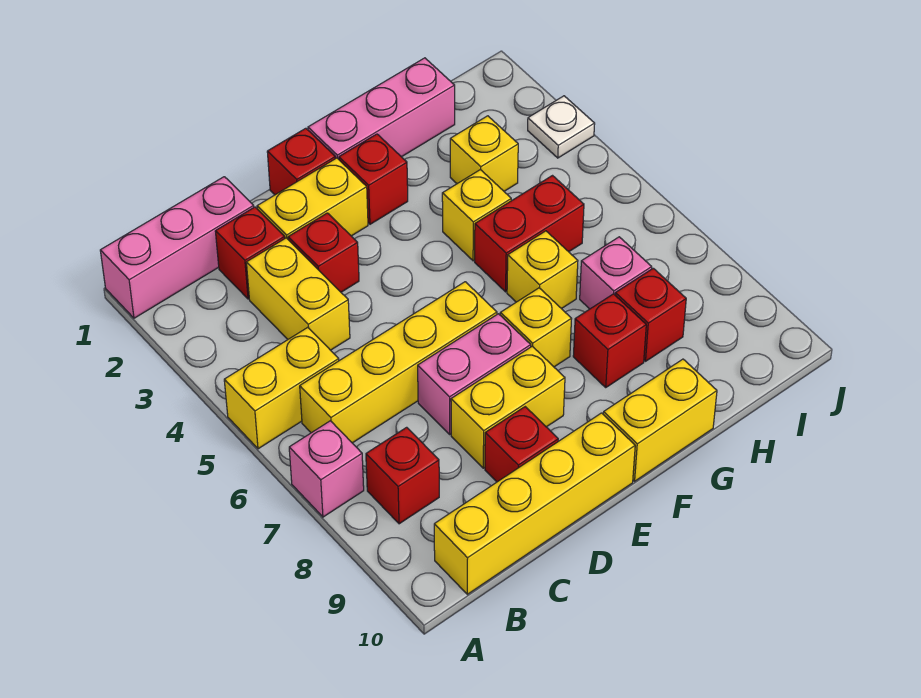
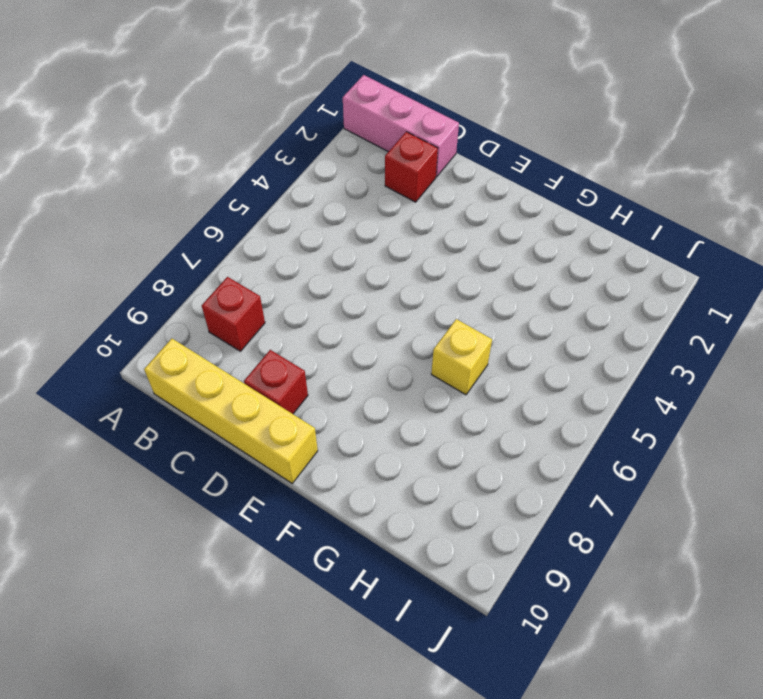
none -> yellow brick A5:B5 level 1
none -> pink brick A7 level 1
none -> yellow brick B6:E6 level 1

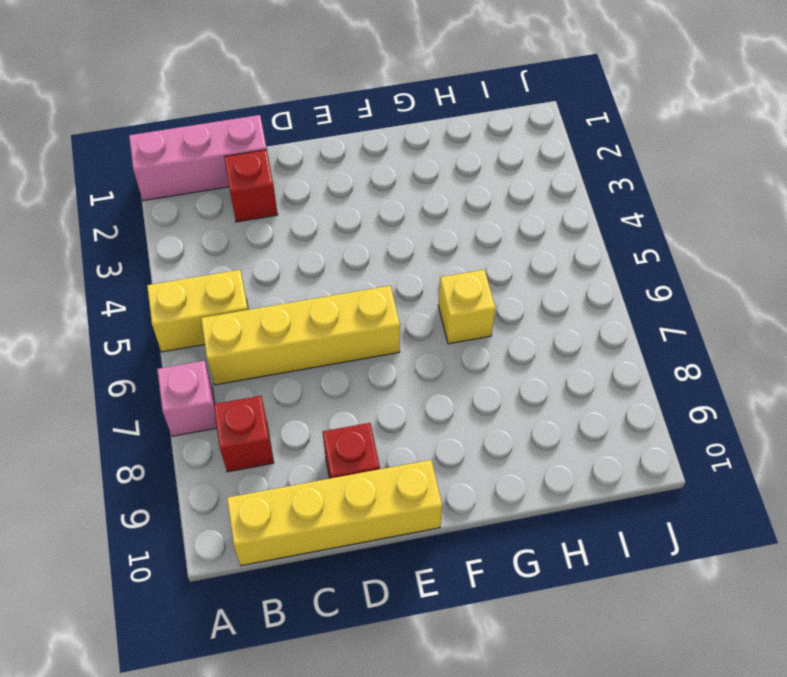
none -> yellow brick C3:C4 level 1
none -> yellow brick D2:E2 level 1
none -> red brick D3 level 1

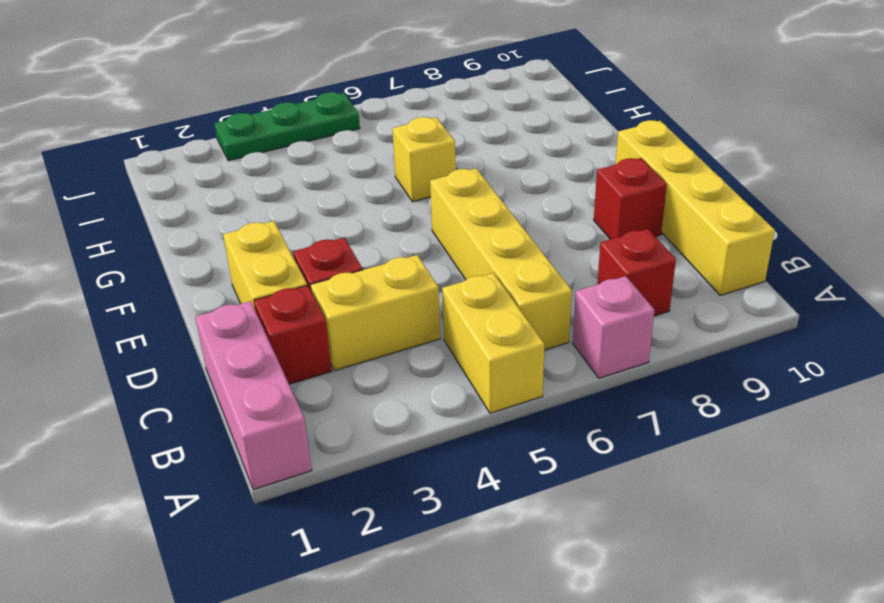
green plate J3:J5 level 1 -> white plate J3 level 1
none -> pink brick D7:E7 level 1
none -> yellow brick D8:E8 level 1
none -> red brick E1 level 1

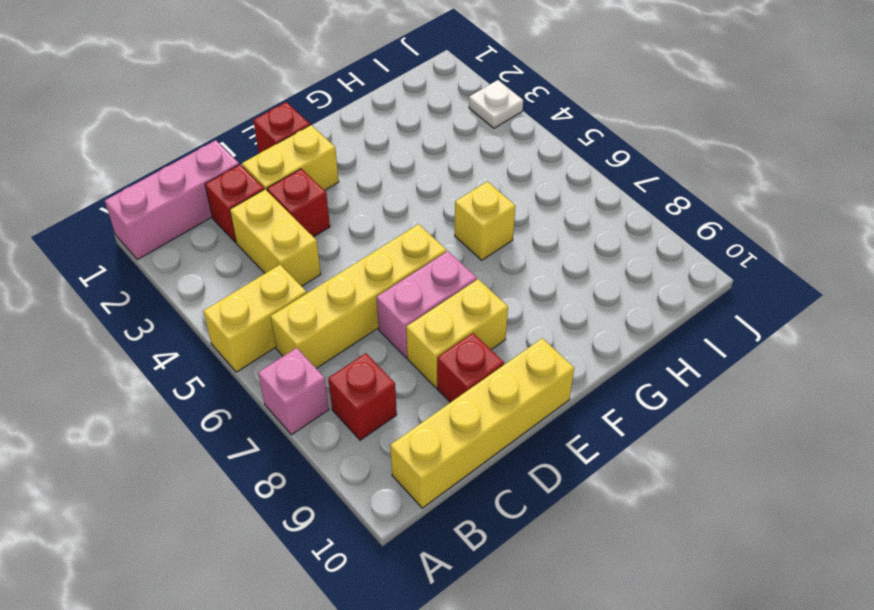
none -> pink brick F1:H1 level 1
none -> red brick F2 level 1
none -> yellow brick F7 level 1

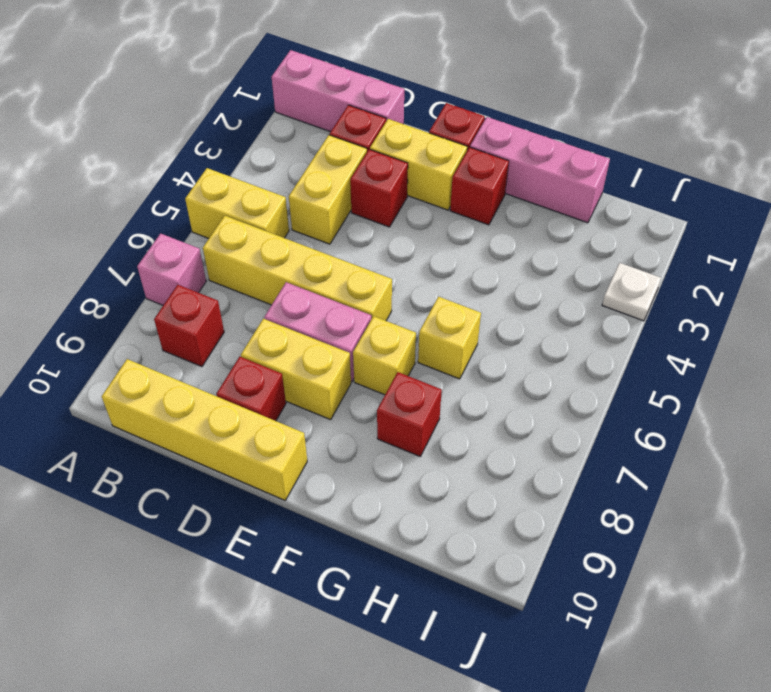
none -> yellow brick F10:G10 level 1
none -> yellow brick G4 level 1
none -> red brick G5:H5 level 1

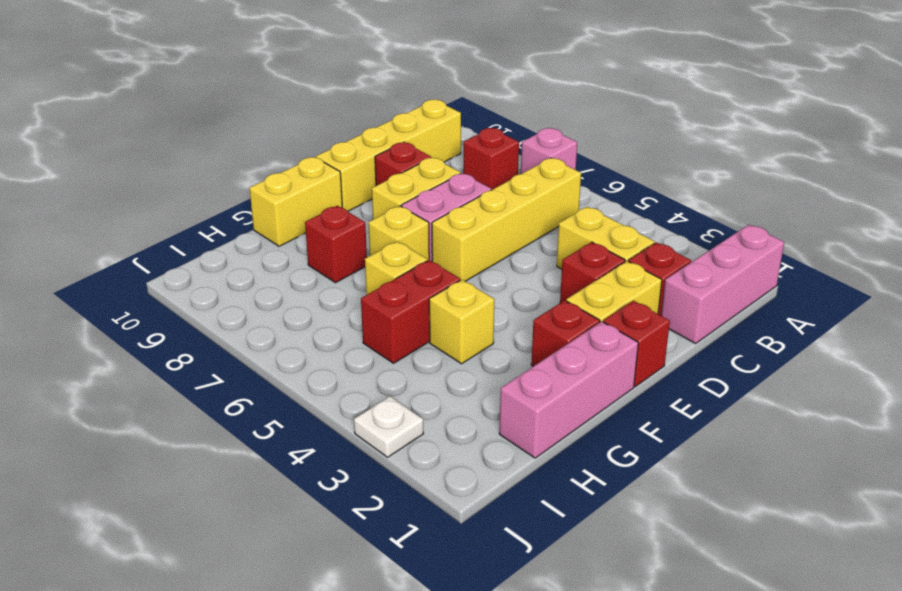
none -> yellow brick A5:B5 level 1
none -> yellow brick H3 level 1
none -> pink brick H7 level 1

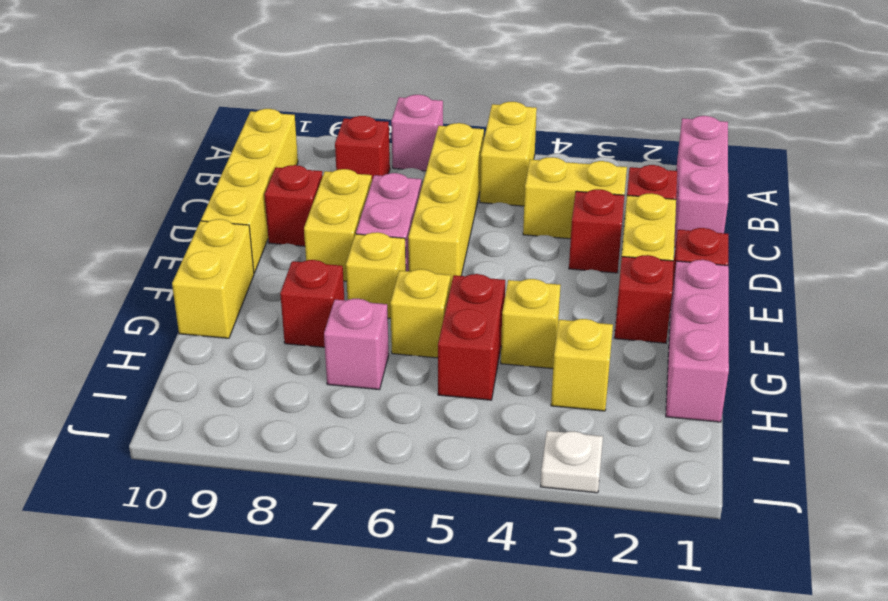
none -> red brick H8 level 1

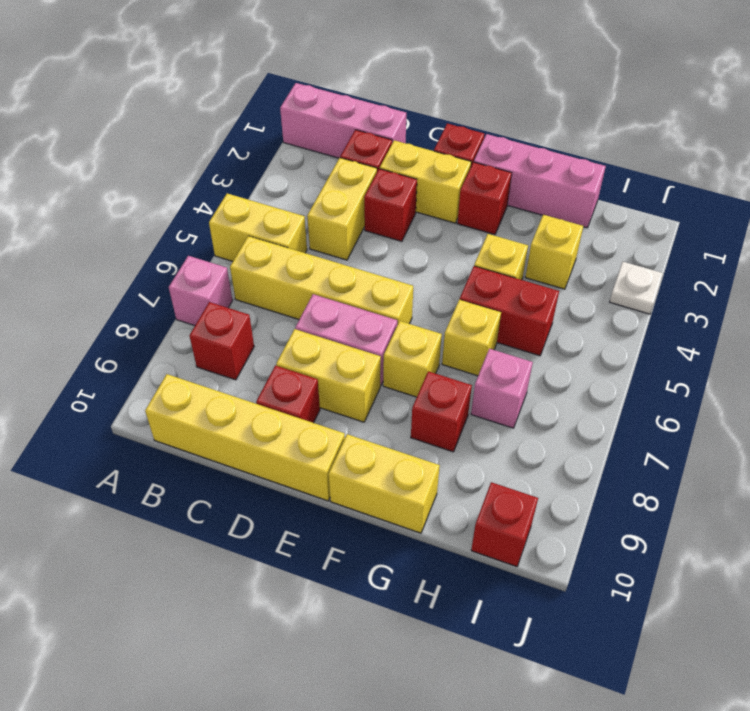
red brick I10 level 1 -> red brick H8 level 1

